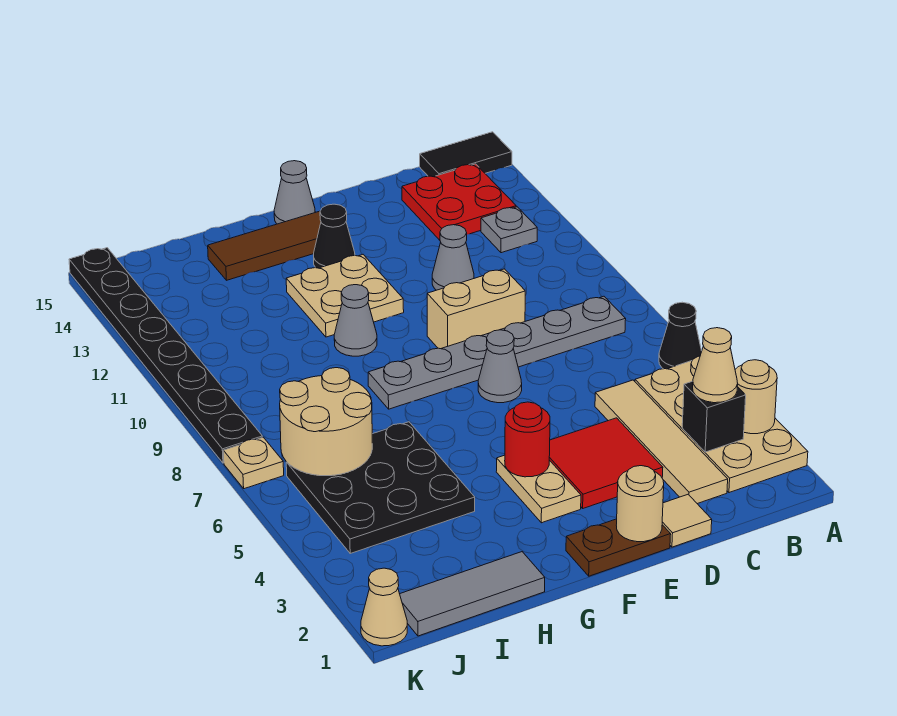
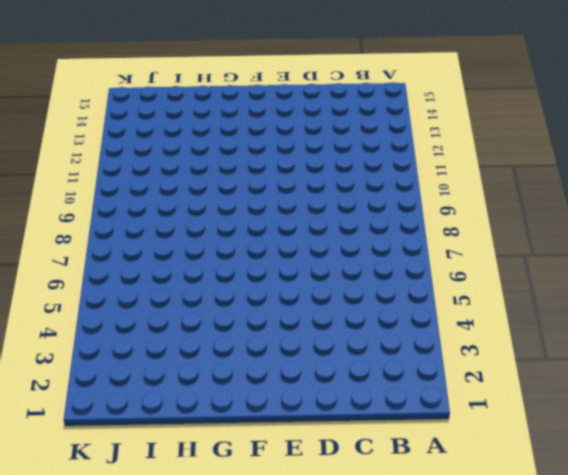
none -> tan plate A2:B5 level 1
none -> black cone A6 level 1
none -> black tile A15:B15 level 1
none -> grey plate B8:G8 level 1

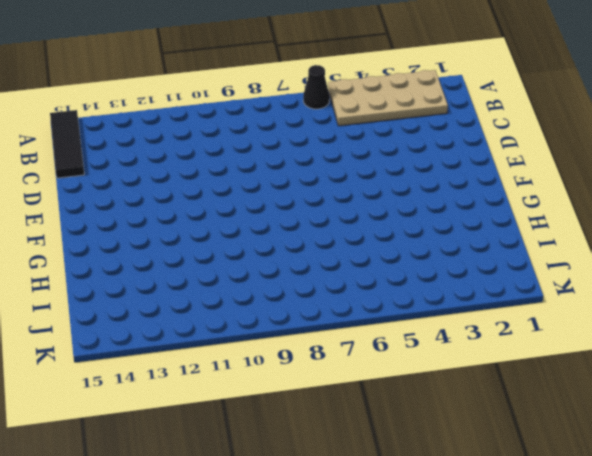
black tile A15:C15 level 1 -> black tile A15:B15 level 1
none -> grey plate B8:G8 level 1
none -> grey plate B12 level 1
none -> red plate B13:C14 level 1
none -> tan tile C2:C5 level 1

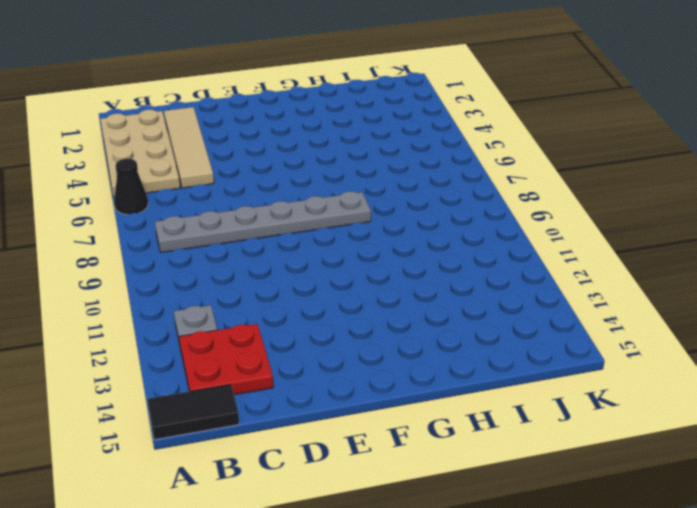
none -> tan tile D1 level 1
none -> red tile D3:E4 level 1
none -> tan brick D9:E9 level 1
none -> grey cone D11 level 1

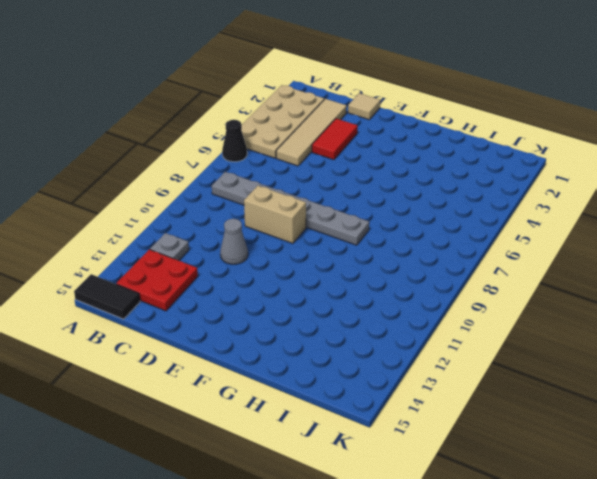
red tile D3:D4 level 1 -> red tile D3:E4 level 1
none -> brown plate E1:F1 level 1
none -> grey cone E7 level 1
none -> tan plate F3:F4 level 1
none -> tan plate F11:G12 level 1

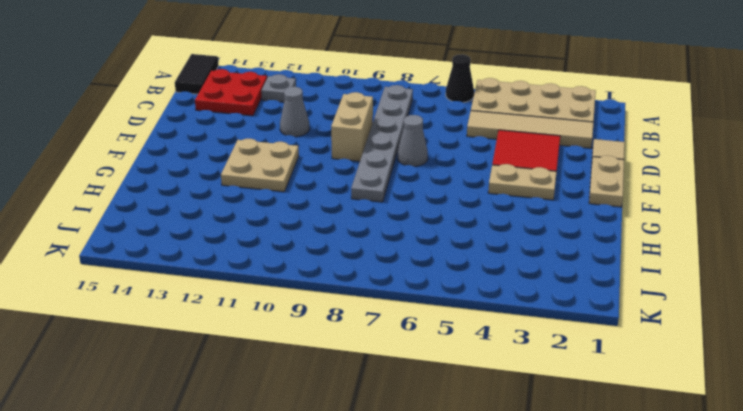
tan plate E1:F1 level 1 -> brown plate E1:F1 level 1
none -> black cone F13 level 1
none -> brown tile F14:H14 level 1
none -> grey cone F15 level 1
none -> grey cone G10 level 1

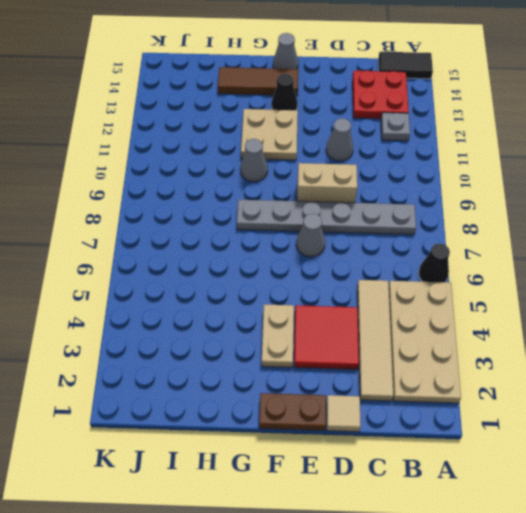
none -> grey tile H1:J1 level 1
none -> black plate H4:J6 level 1
none -> tan cone K1 level 1
none -> tan plate K7 level 1

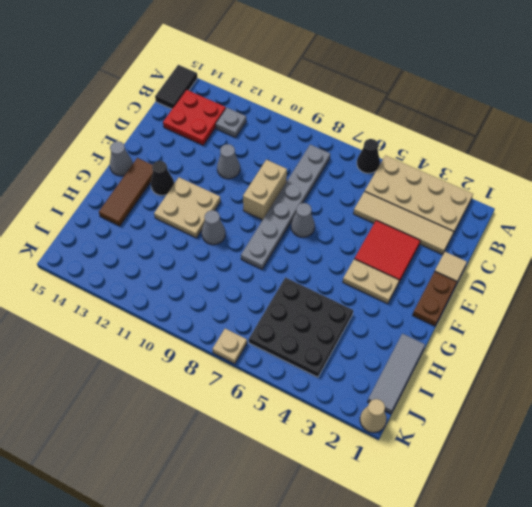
none -> black plate K8:K15 level 1
none -> tan round brick A3 level 2
none -> black brick B3 level 2
none -> tan round brick E1 level 2

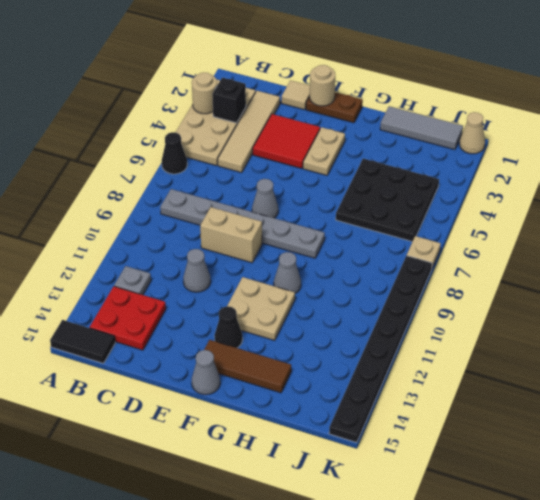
none -> red round brick F4 level 2
none -> tan round brick I6:J7 level 2
none -> tan cone B3 level 3

